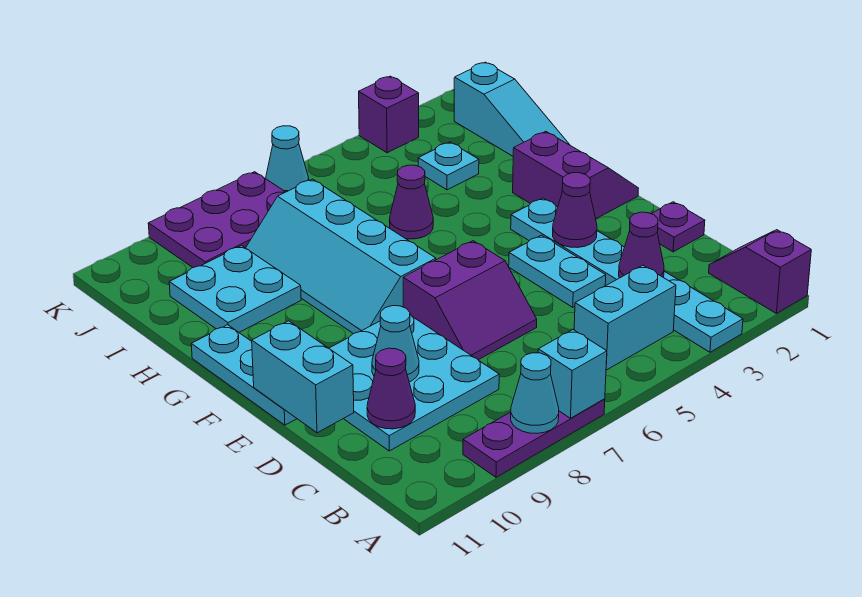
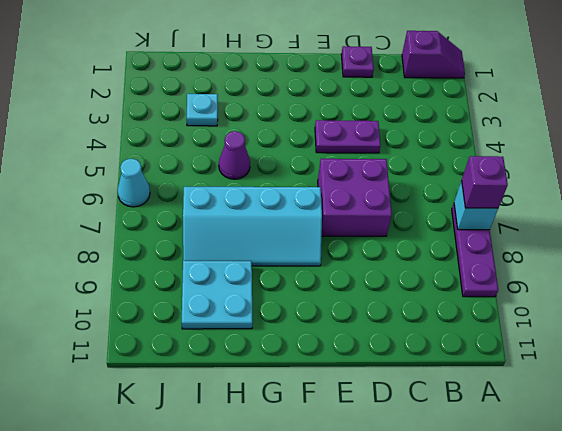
purple slope A1:B1 level 1 top B -> purple slope A1:B1 level 1 top A
purple brick A7 level 3 -> purple brick K3 level 1
purple plate D4:E4 level 1 -> cyan plate D4:E4 level 1
purple brick D6:E7 level 1 -> purple slope D6:E7 level 1 top E
none -> cyan plate A3:F3 level 1
none -> cyan brick B4:B5 level 1
none -> cyan plate C8:E10 level 1

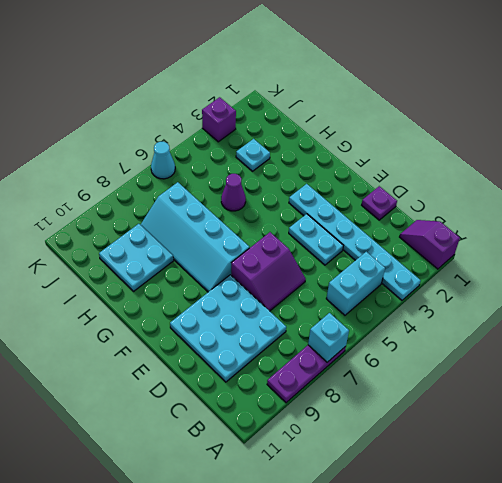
none -> cyan plate E11:G11 level 1
none -> purple slope F1:G2 level 1 top 2
none -> cyan slope H1:J1 level 1 top J

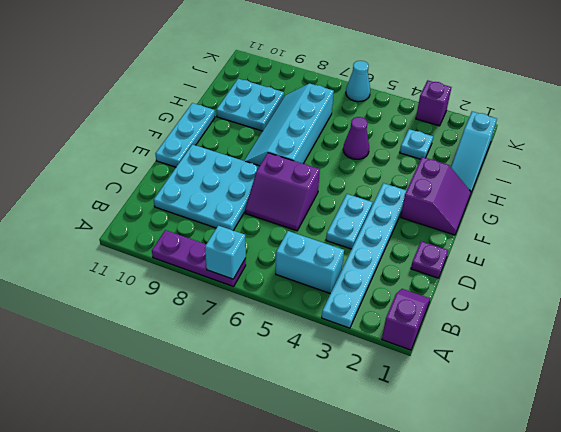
none -> purple plate J7:K9 level 1
none -> cyan cone A8 level 2
none -> purple cone C3 level 2

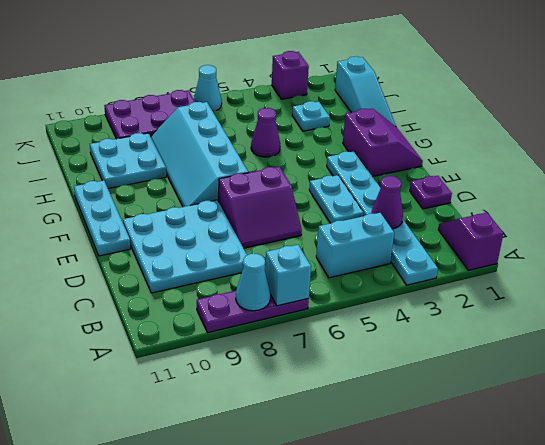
none -> purple cone C10 level 2
none -> cyan cone D9 level 2
none -> cyan brick D11:E11 level 2

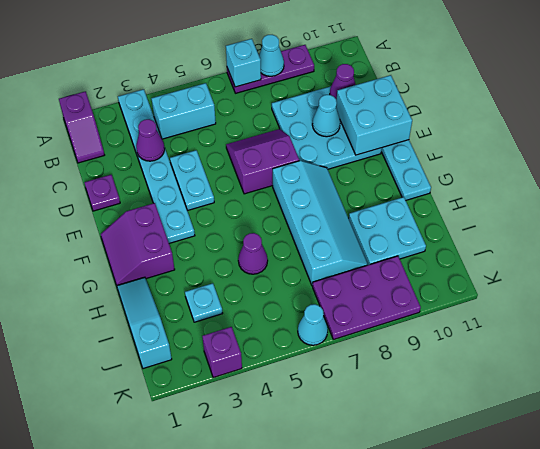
cyan brick D10:E11 level 2 -> cyan brick D11:E11 level 2
none -> purple cone E3 level 2

